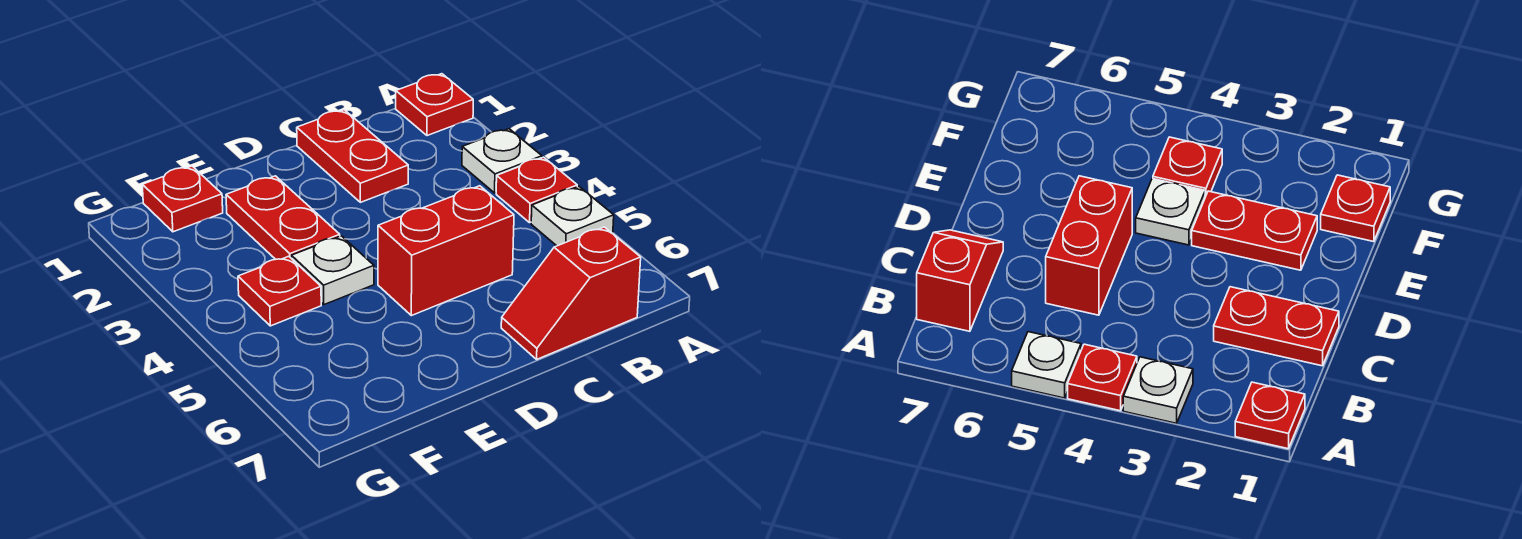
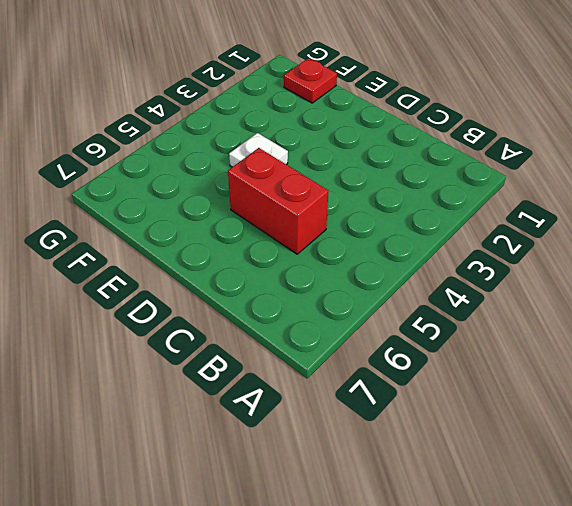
none -> red plate A1 level 1
none -> white plate A3 level 1

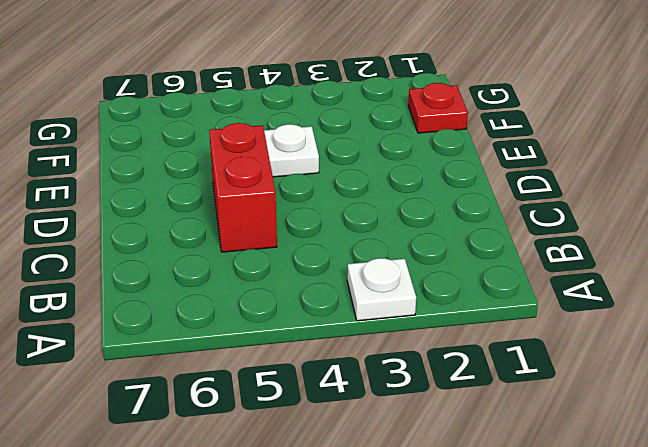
none -> red plate A1 level 1
none -> red plate A4 level 1

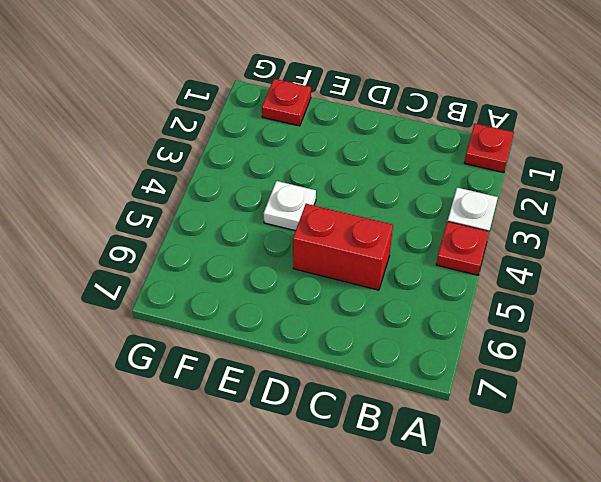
none -> white plate A5 level 1
none -> red slope B7:C7 level 1 top B

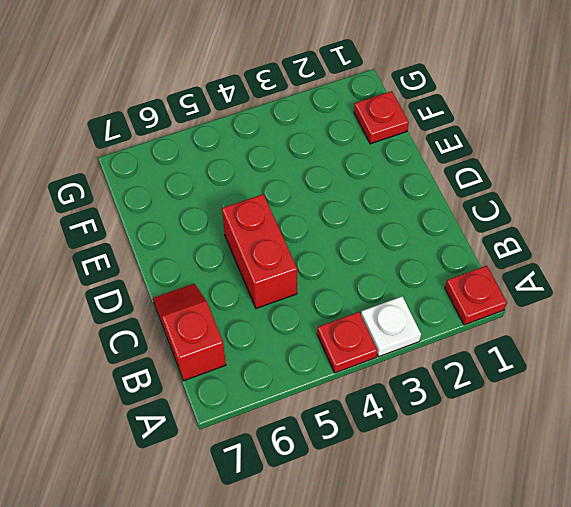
none -> white plate A5 level 1
none -> red plate C1:C2 level 1

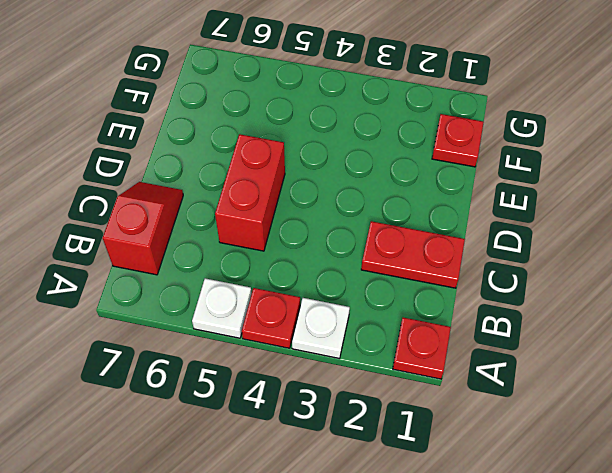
none -> red plate E2:E3 level 1
none -> white plate E4 level 1

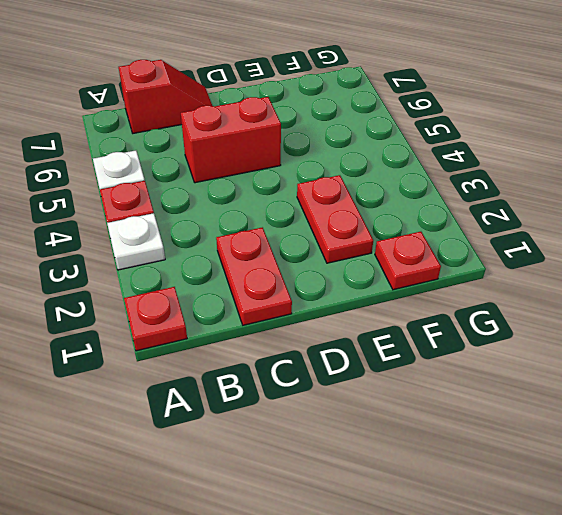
none -> white plate E4 level 1
none -> red plate F4 level 1

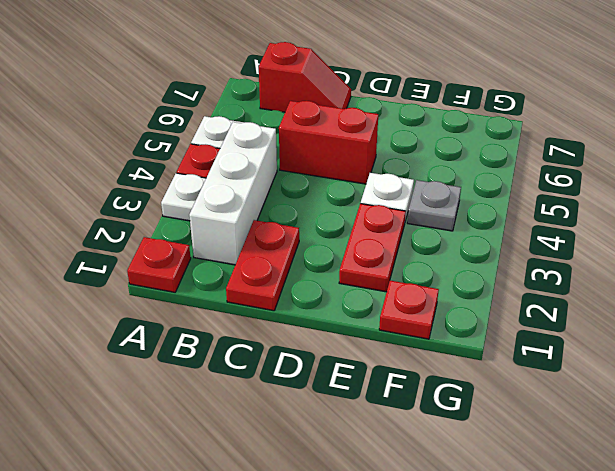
white brick B2:B4 level 1 -> none
grey plate F4 level 1 -> red plate F4 level 1

